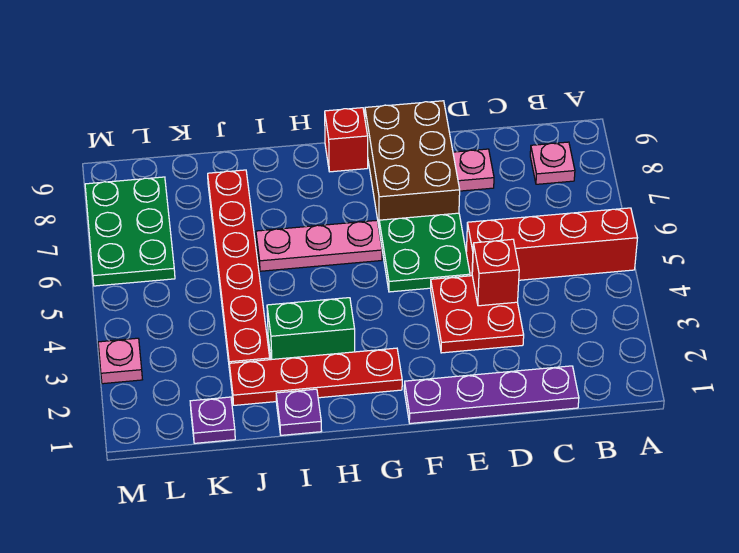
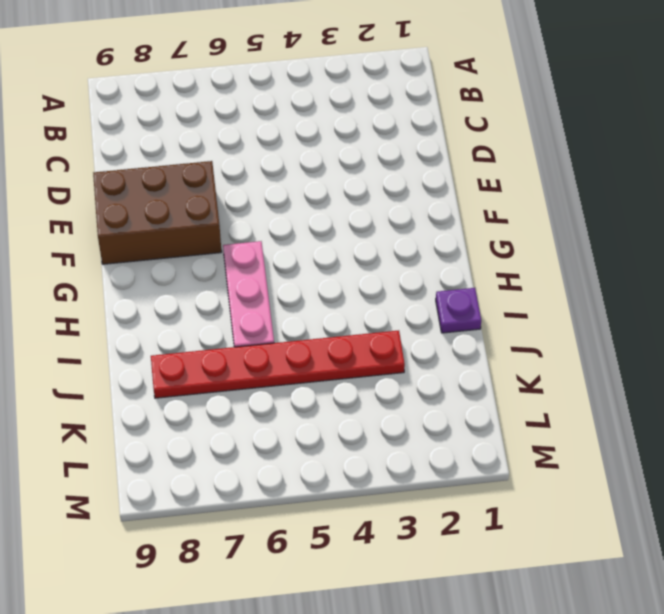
none -> red brick A5:D5 level 1
none -> pink plate B8 level 1
none -> purple plate C1:F1 level 1

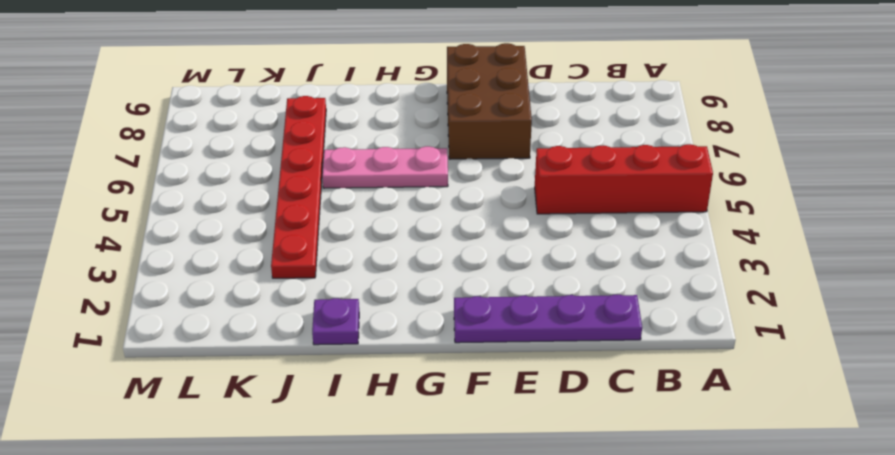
none -> pink plate B8 level 1
none -> red plate D3:E4 level 1
none -> pink plate D8 level 1

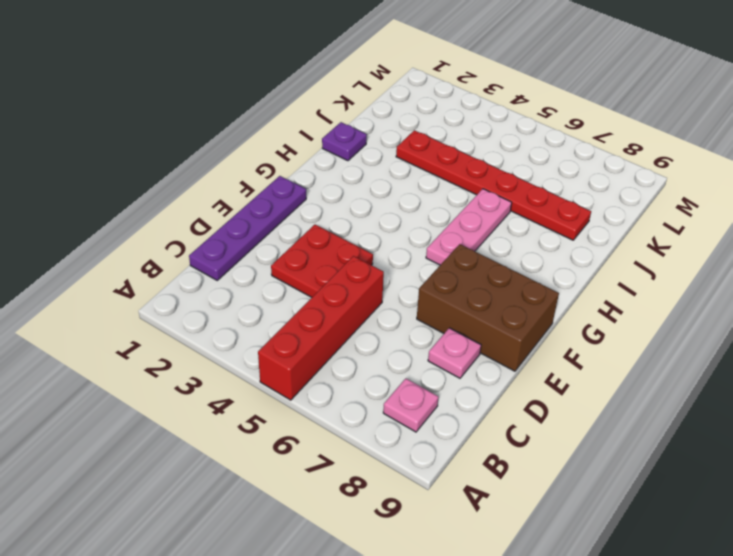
none -> green plate E5:F6 level 1
none -> red plate G2:J2 level 1
none -> red brick G9 level 1

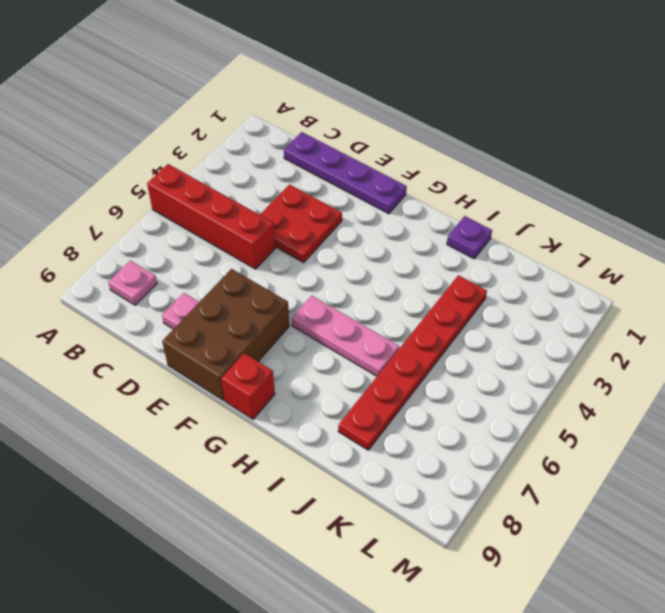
none -> green plate E5:F6 level 1
none -> red plate G2:J2 level 1
none -> green brick H3:I3 level 1

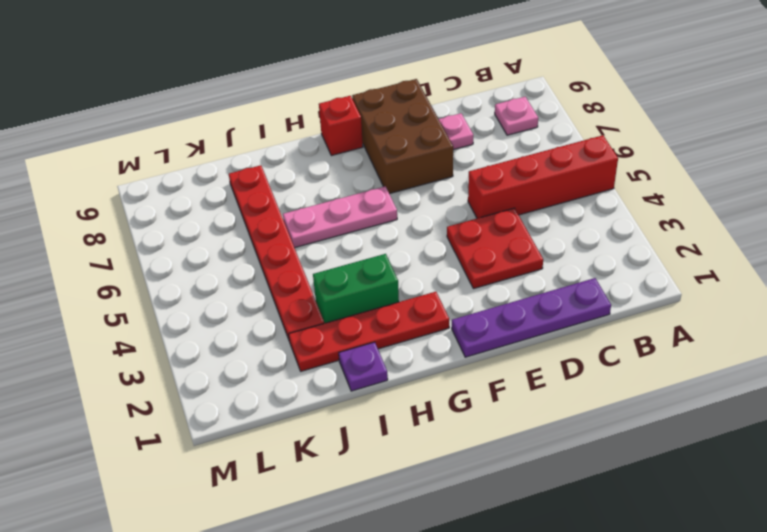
none -> green plate E5:F6 level 1
none -> purple plate K1 level 1
none -> green plate L6:M8 level 1

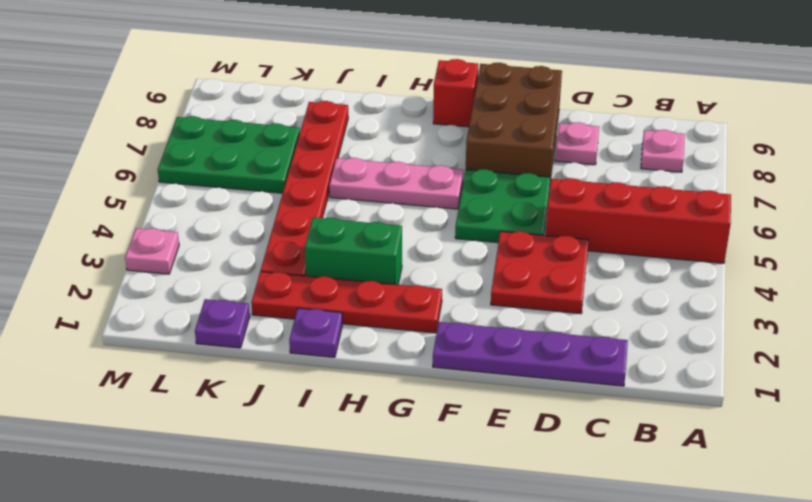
green plate K6:M7 level 1 -> green plate L6:M8 level 1
none -> red brick D4 level 2

